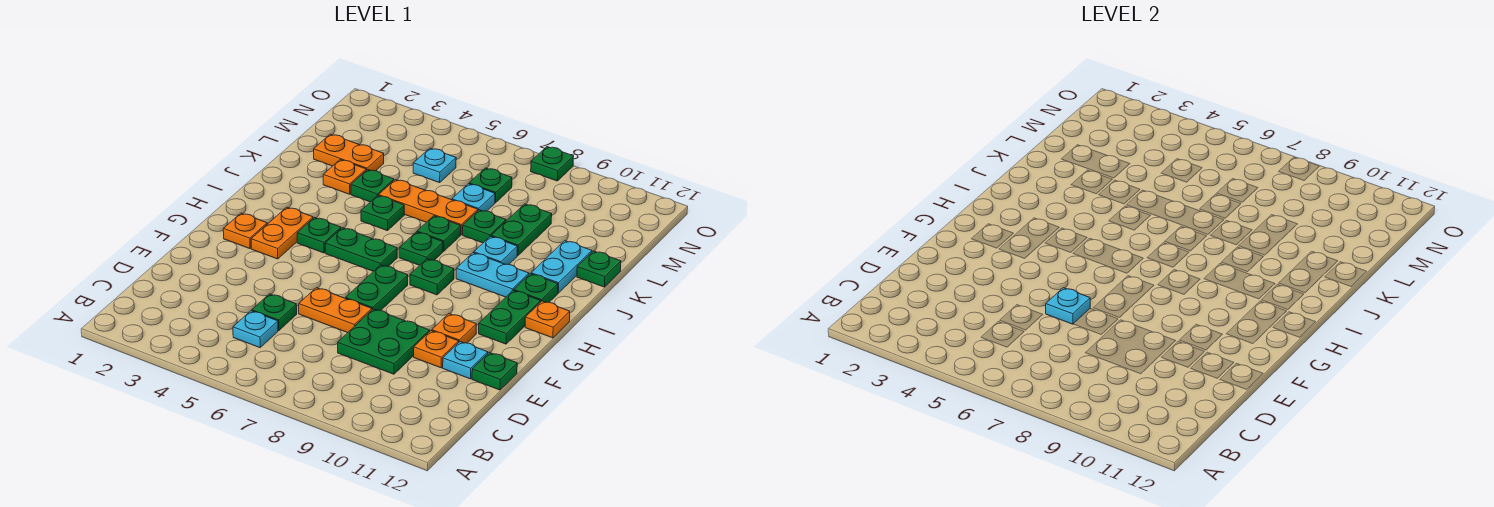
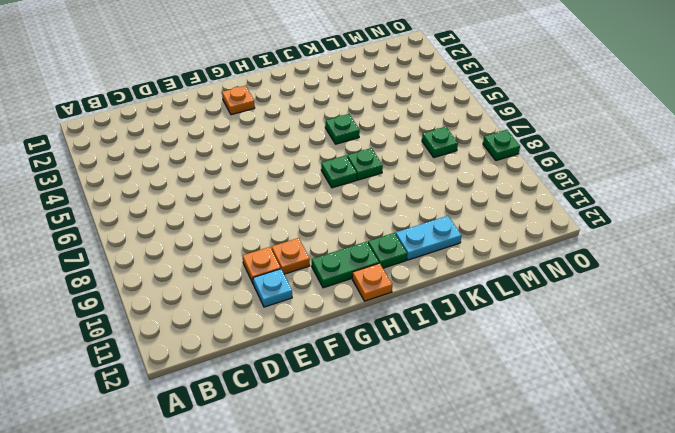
none -> cyan plate C5 level 1
none -> green plate D5 level 1
none -> green plate D8:E9 level 1
none -> orange plate E6:E7 level 1

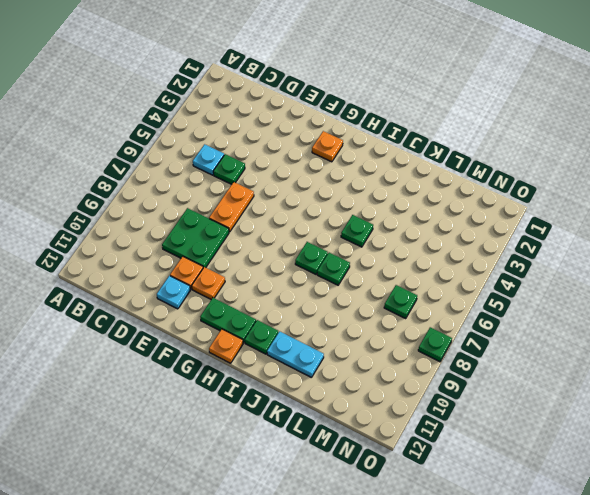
none -> green plate E12 level 1
none -> green plate F7:G7 level 1
none -> orange plate G3:H3 level 1
none -> green plate H4 level 1

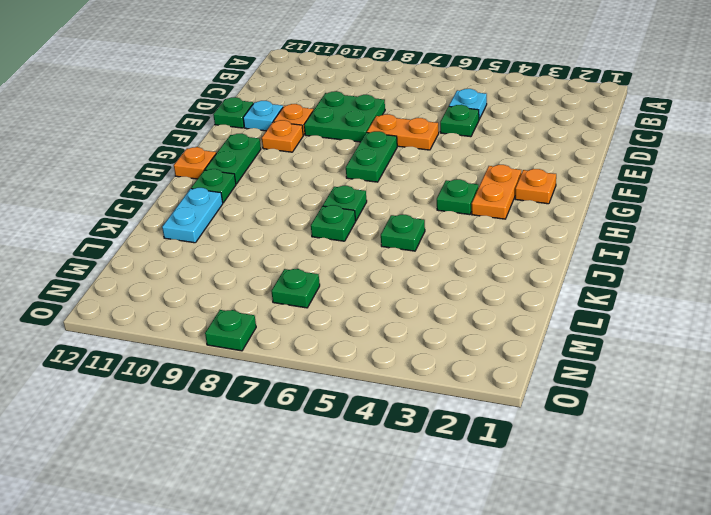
none -> green plate H5:H6 level 1
none -> green plate H8 level 1
none -> cyan plate I9:I10 level 1
none -> cyan plate J9 level 1

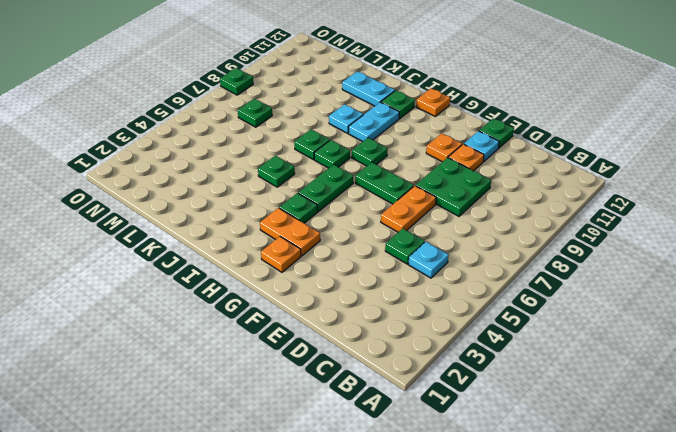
none -> green plate G11:H11 level 1
none -> orange plate K3 level 1
none -> green plate K4 level 1
none -> orange plate K5:K7 level 1

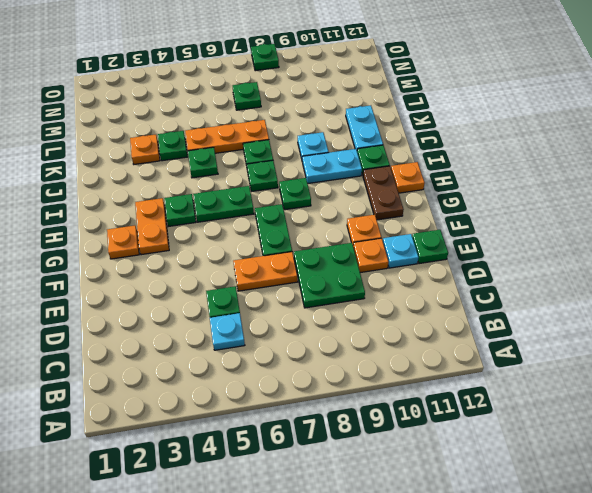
brown plate G11:H11 level 1 -> green plate G11:H11 level 1
none -> green plate K8 level 1
none -> green plate K9:L9 level 1
none -> green plate K12 level 1
none -> orange plate L2:L3 level 1

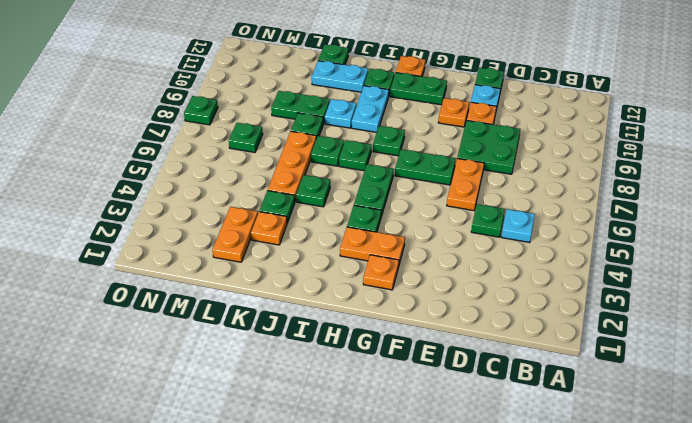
none -> cyan plate L7 level 1
none -> cyan plate M5 level 1
none -> cyan plate E6 level 2

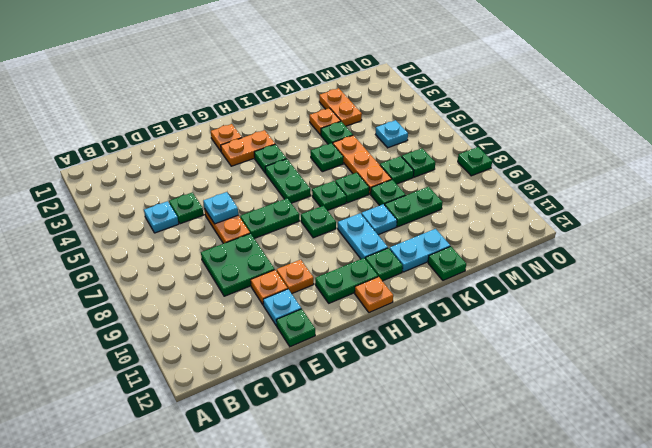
green plate L7 level 1 -> cyan plate L7 level 1

